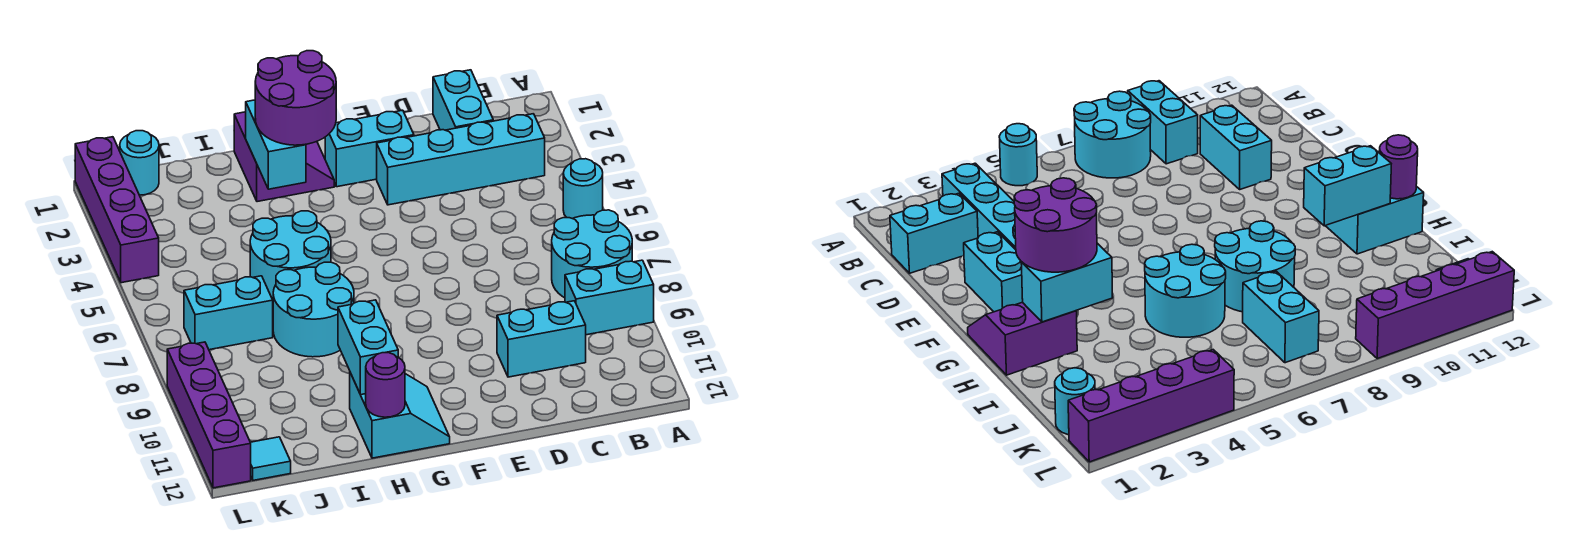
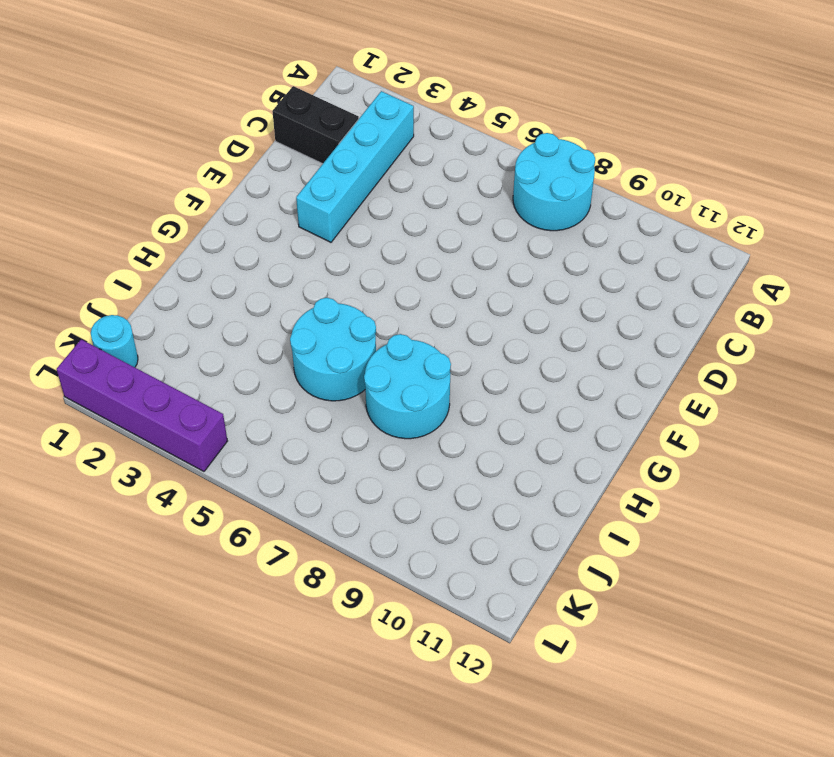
black brick C1:C2 level 1 -> cyan brick C1:C2 level 1
none -> cyan round brick A5 level 1
none -> cyan brick A9:B9 level 1
none -> cyan brick C10:D10 level 1

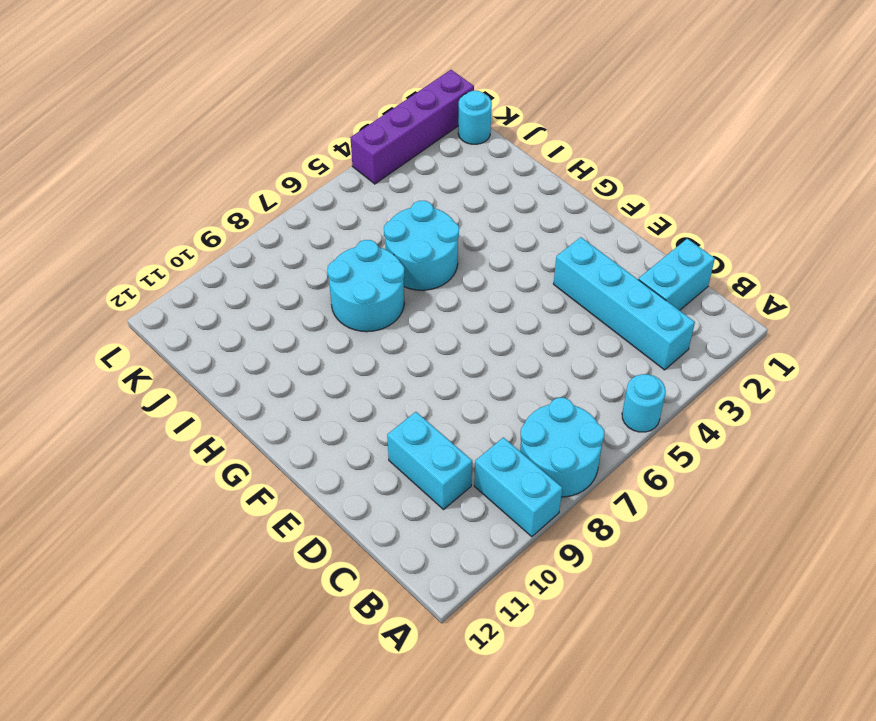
none -> cyan brick E2:F2 level 1
none -> purple slope G1:H2 level 1 top H
none -> cyan slope G11:H12 level 1 top H

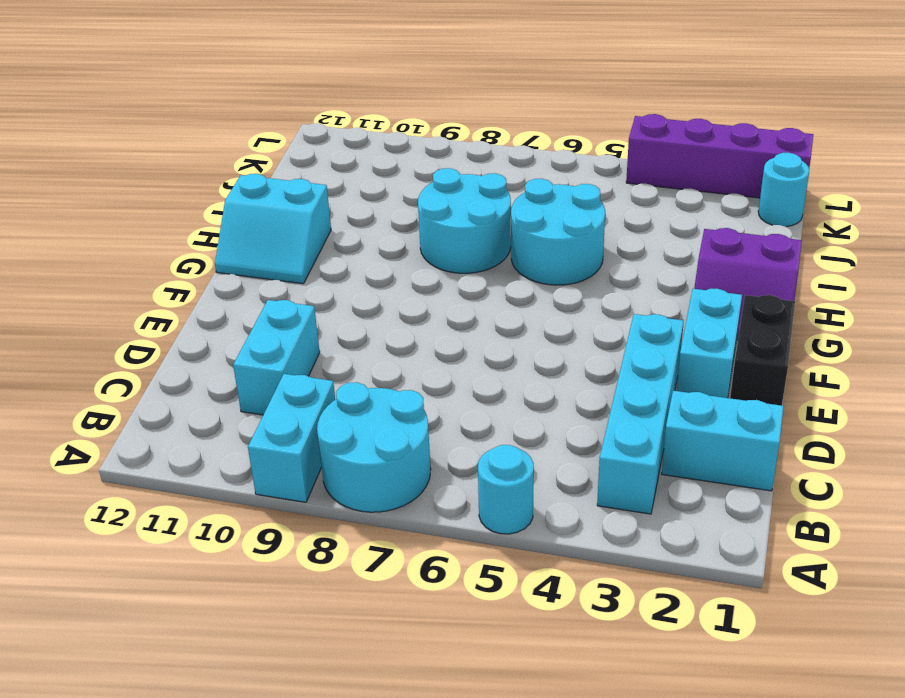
black brick E1:F1 level 1 -> none
none -> cyan brick J7:K7 level 1
none -> cyan tile K12 level 1
none -> purple brick L9:L12 level 1

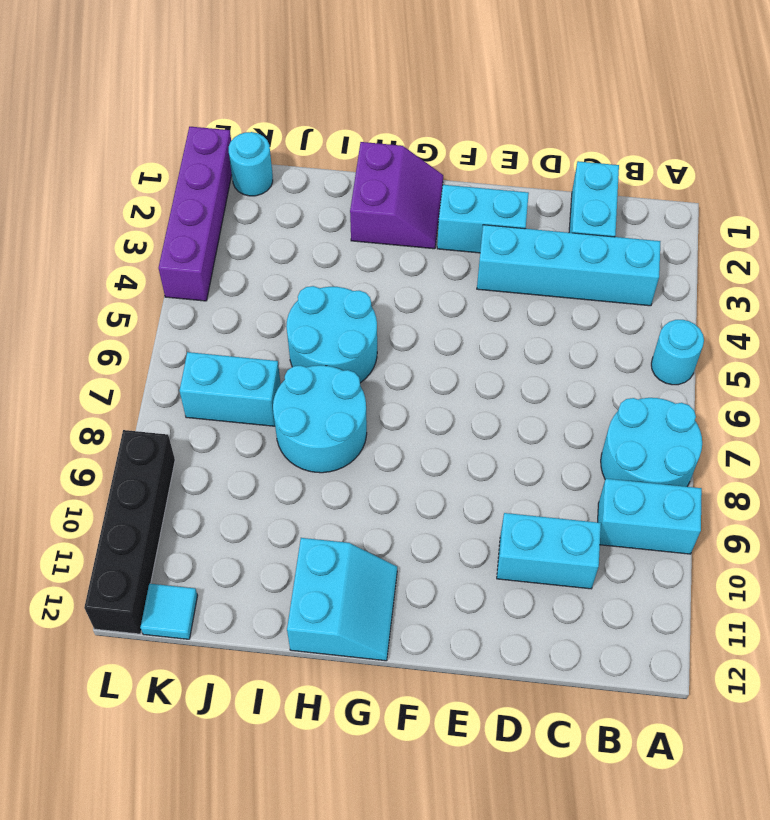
black brick L9:L12 level 1 -> purple brick L9:L12 level 1
none -> cyan brick H2:H3 level 2
none -> cyan brick H10:H11 level 2
none -> purple round brick H12 level 2

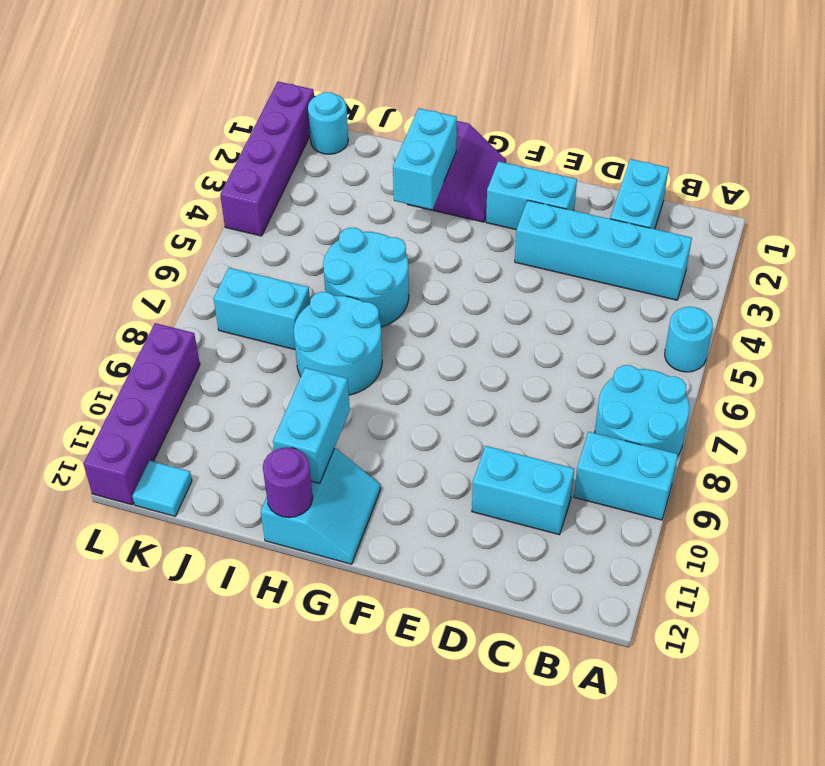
none -> purple round brick G2:H3 level 3

